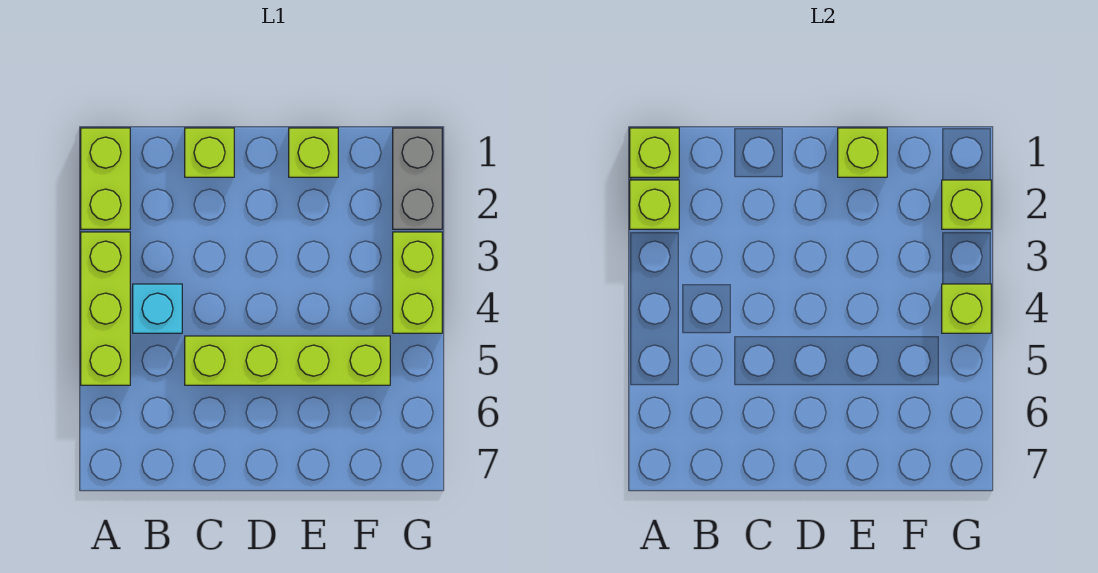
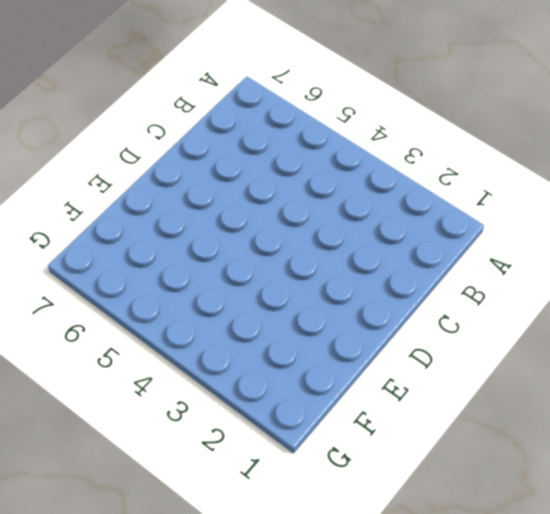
none -> lime brick A1:A2 level 1
none -> lime brick A3:A5 level 1
none -> cyan brick B4 level 1

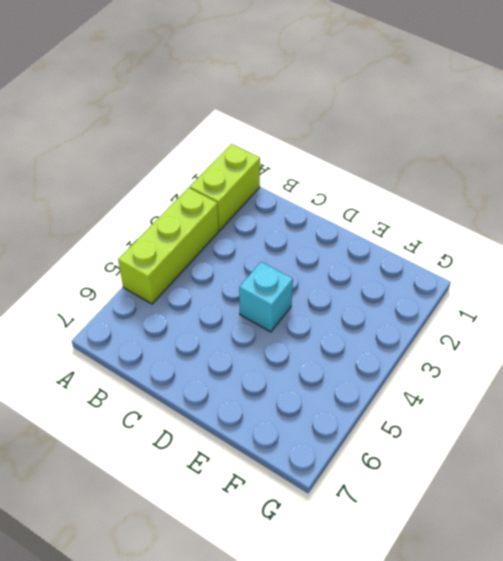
cyan brick D4 level 1 -> cyan brick B4 level 1
none -> lime brick C1 level 1
none -> lime brick C5:F5 level 1
none -> lime brick E1 level 1

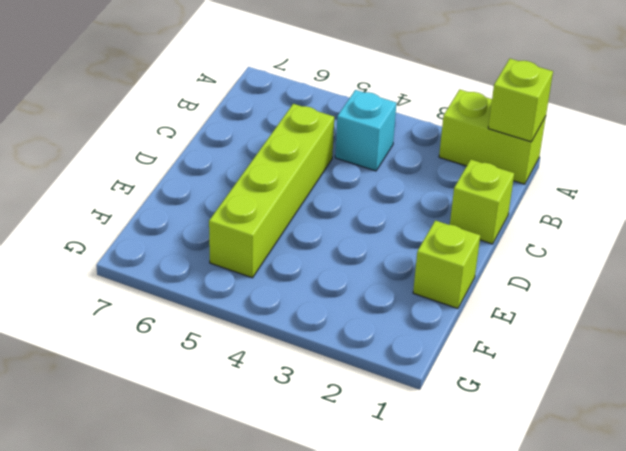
none -> lime brick A3:A5 level 1
none -> grey brick G1:G2 level 1
none -> lime brick G3:G4 level 1

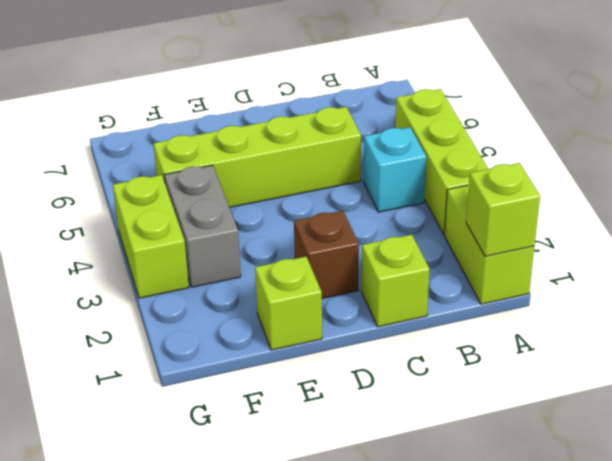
brown brick D2 level 1 -> none
grey brick F3:F4 level 1 -> grey brick G1:G2 level 1
none -> lime brick A2 level 2
none -> lime brick E1 level 2
none -> lime brick G2 level 2

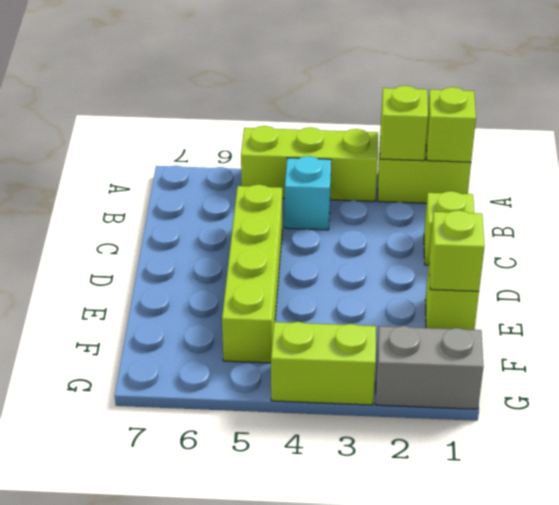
none -> lime brick G2 level 2
none -> lime brick G4 level 2

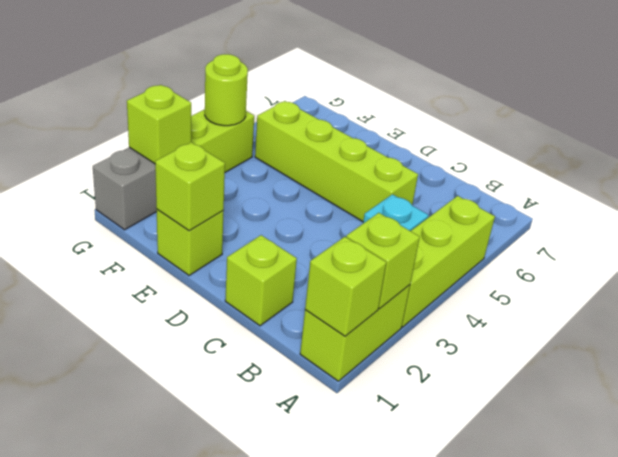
lime round brick G4 level 2 -> lime brick G4 level 2

